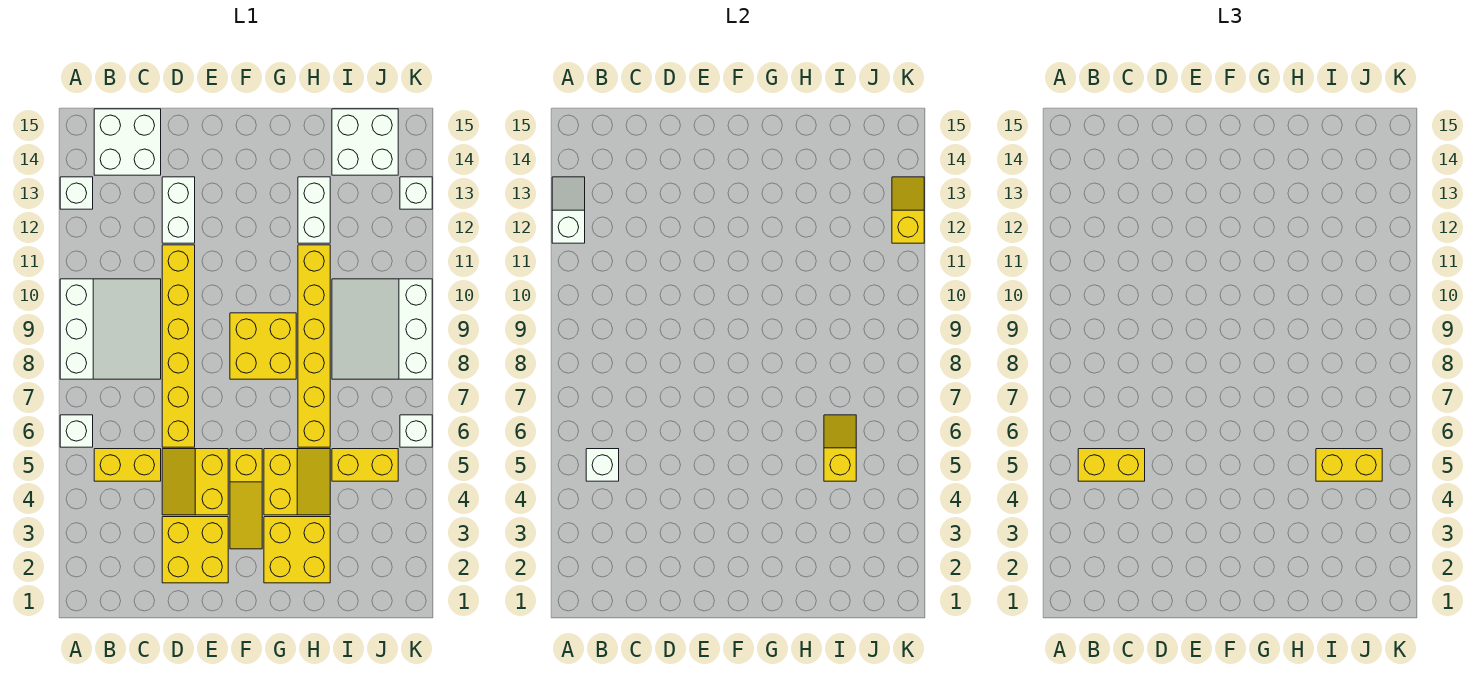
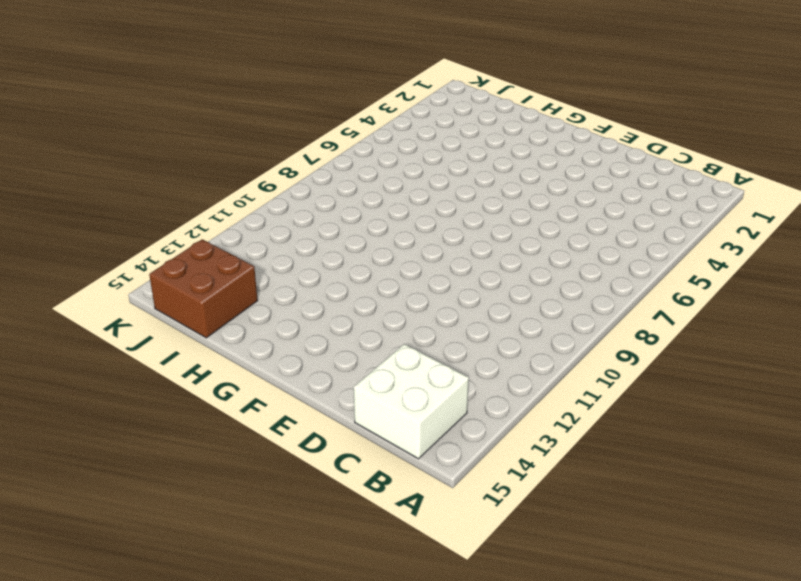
brown brick I14:J15 level 1 -> white brick I14:J15 level 1
none -> white brick A6 level 1
none -> white slope A8:C10 level 1 top A
none -> white brick A13 level 1

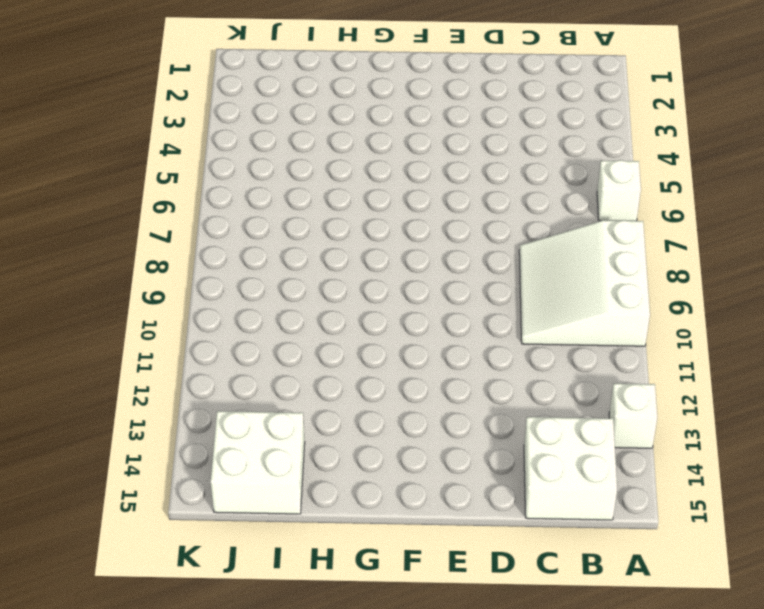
none -> yellow brick B5:C5 level 1
none -> yellow brick D2:E3 level 1
none -> yellow slope D4:E5 level 1 top E

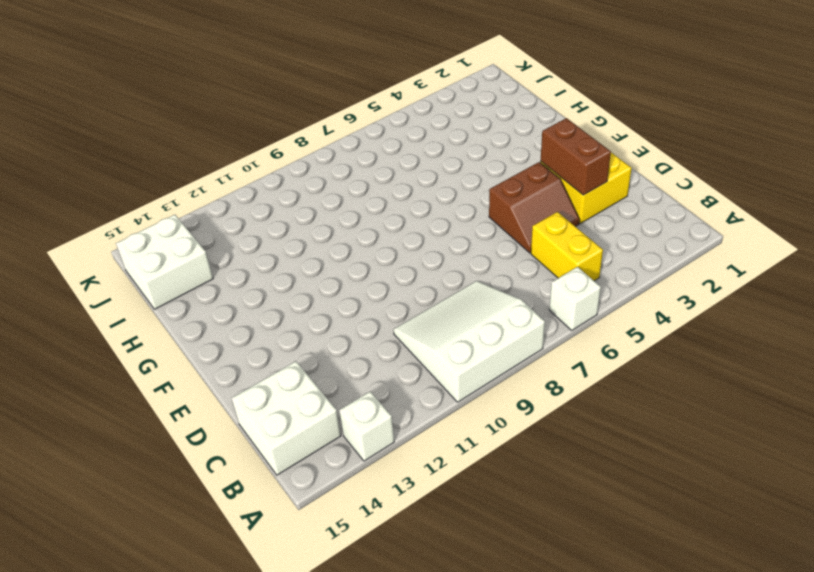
brown brick D3:E3 level 2 -> none
brown slope D4:E5 level 1 top E -> yellow slope D4:E5 level 1 top E
none -> yellow brick D6:D11 level 1
none -> white brick D12:D13 level 1
none -> yellow slope F3:F5 level 1 top 5

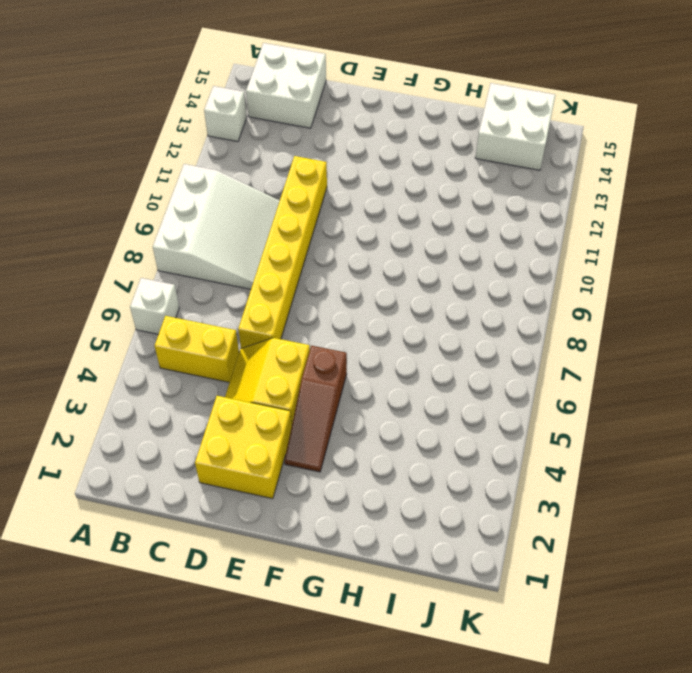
brown slope F3:F5 level 1 top 5 -> yellow slope F3:F5 level 1 top 5
none -> white brick D12:D13 level 1
none -> yellow brick F8:G9 level 1
none -> yellow brick G2:H3 level 1

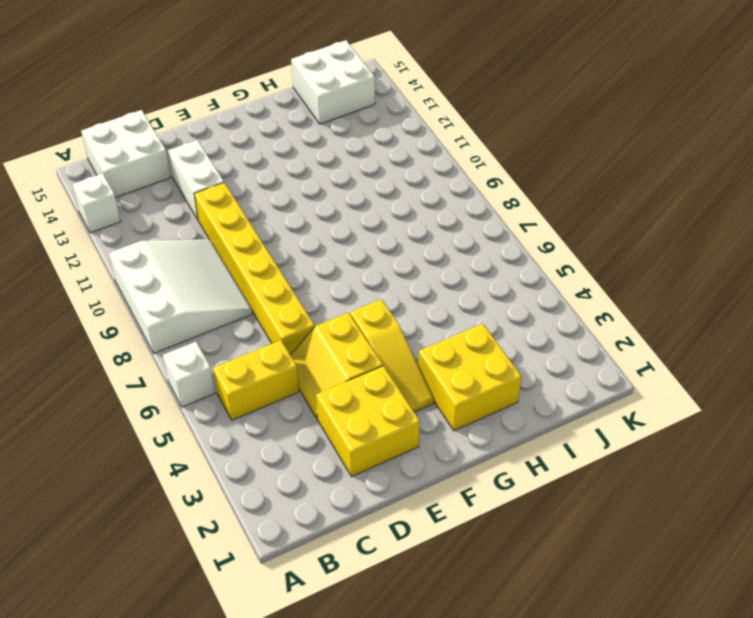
none -> yellow brick F8:G9 level 1
none -> yellow slope G4:H5 level 1 top G
none -> yellow brick H6:H11 level 1

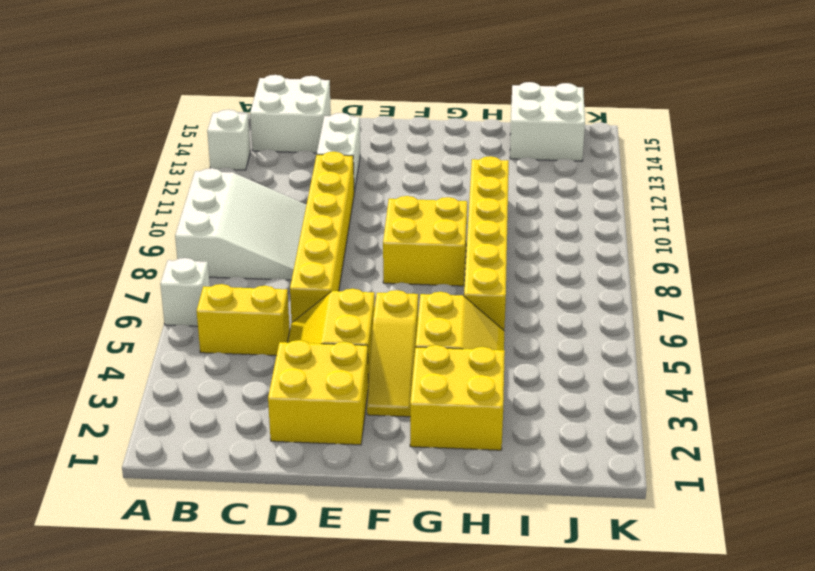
none -> white brick H12:H13 level 1
none -> yellow brick I5:J5 level 1
none -> white slope I8:K10 level 1 top K

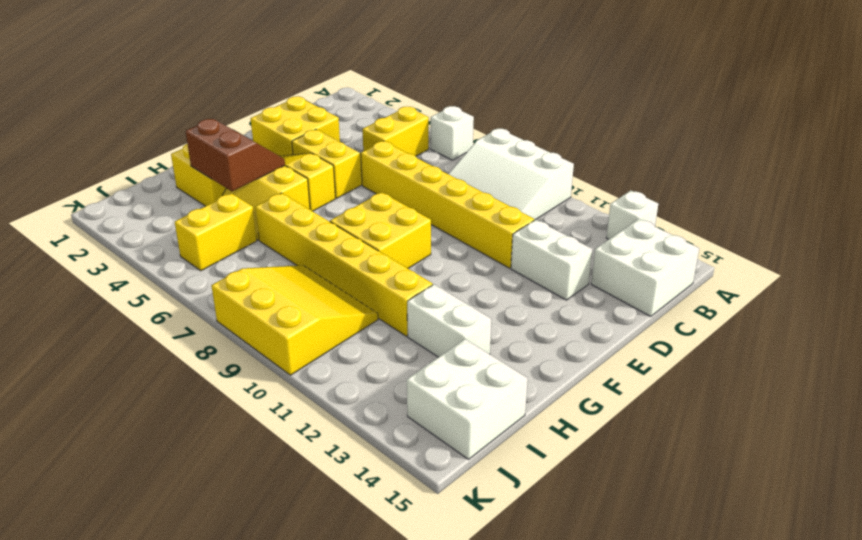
brown slope G3:H4 level 2 top H -> none
yellow slope I8:K10 level 1 top K -> white slope I8:K10 level 1 top K
none -> white brick K6 level 1
none -> white brick K13 level 1
none -> white slope A12:A13 level 2 top 12

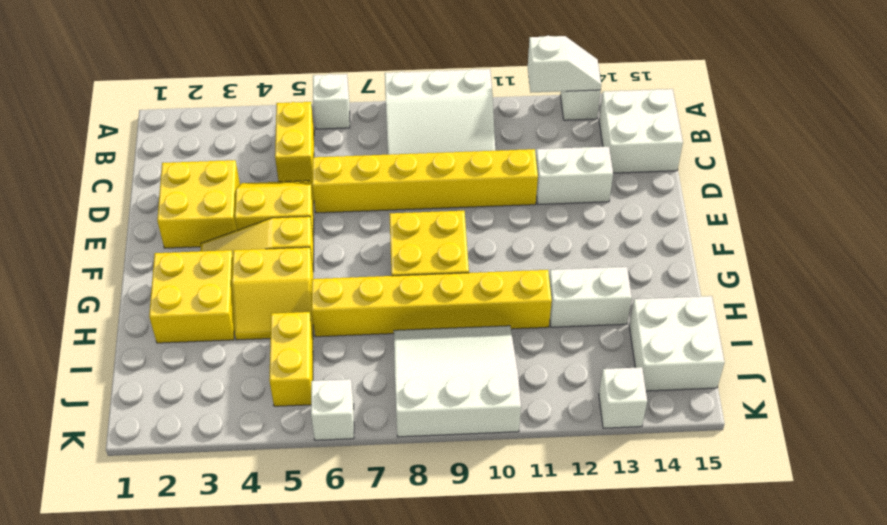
none -> white brick B5 level 2
none -> yellow slope I5:I6 level 2 top 5
none -> yellow slope K12:K13 level 2 top 12

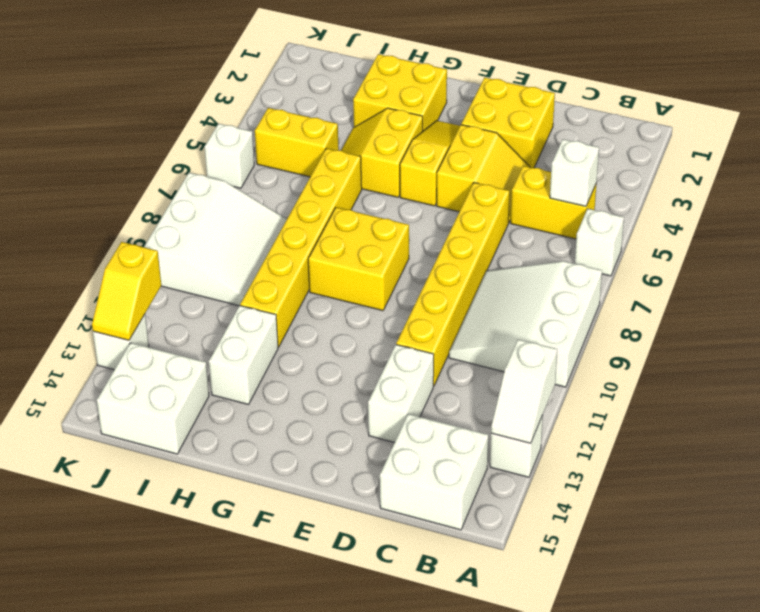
none -> yellow slope I5:I6 level 2 top 5
none -> yellow brick B5:C5 level 3
none -> yellow brick I5:J5 level 3

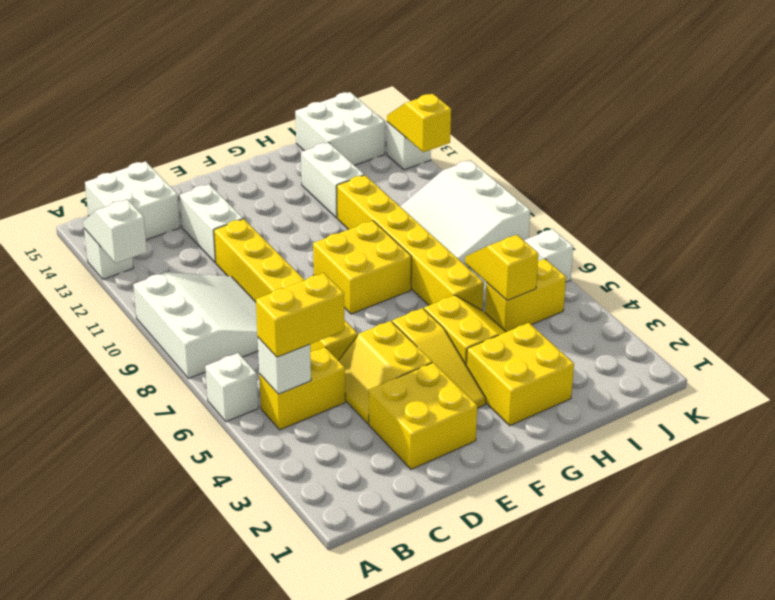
none -> yellow brick I5:J5 level 3

